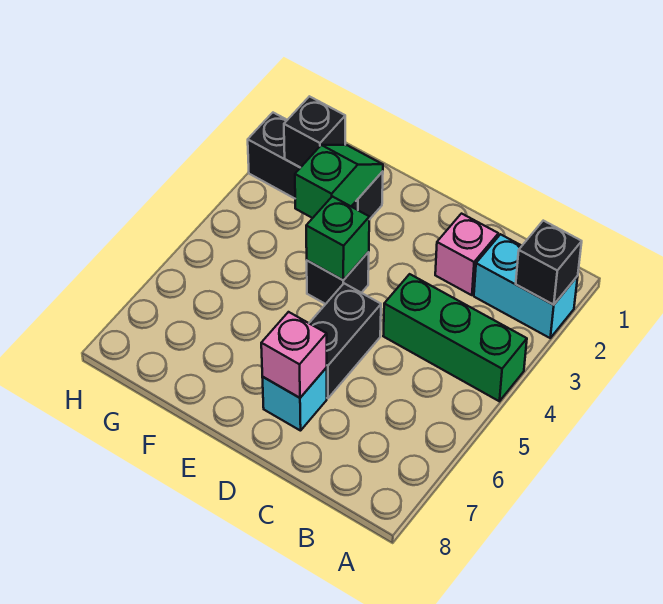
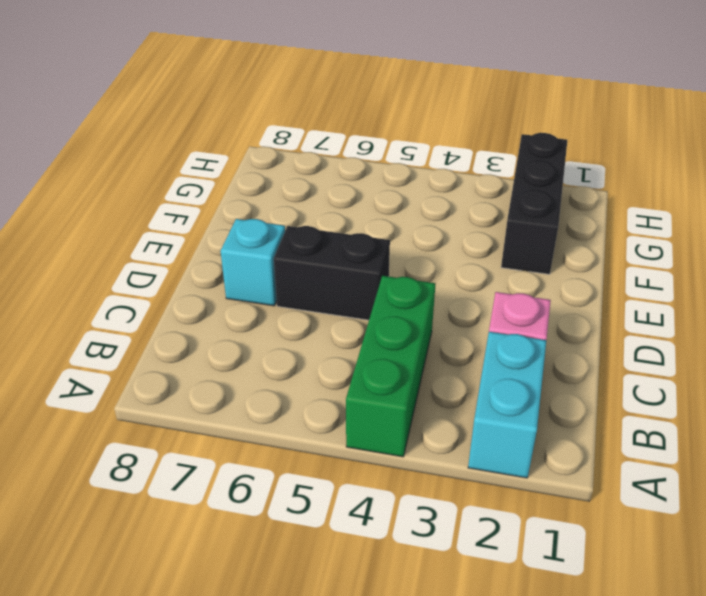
none -> black brick E4 level 1
none -> black brick A2 level 2
none -> pink brick D7 level 2

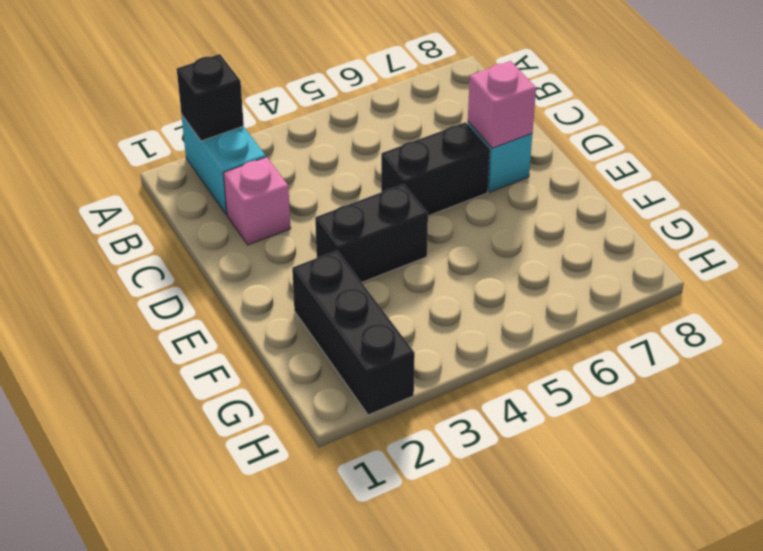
black brick E3:E4 level 1 -> black brick E4 level 1
none -> green brick A4:C4 level 1
none -> green brick E4 level 2
none -> green slope F2:F3 level 2 top 3

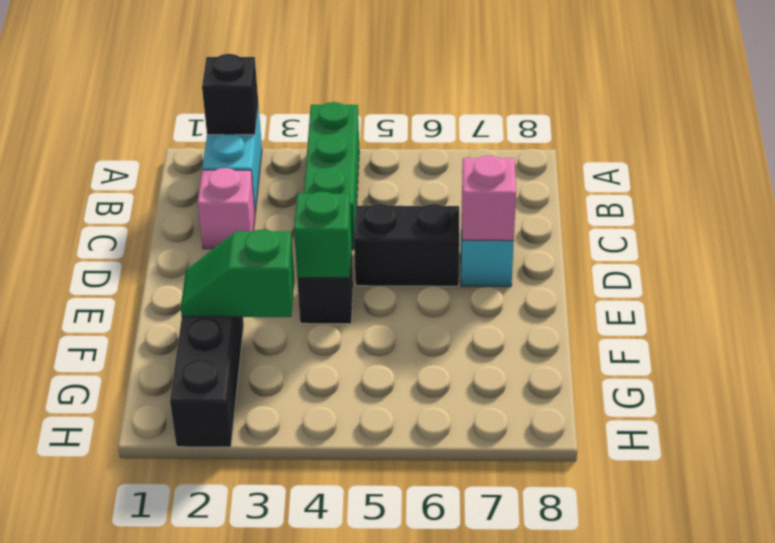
none -> black brick G2 level 2

